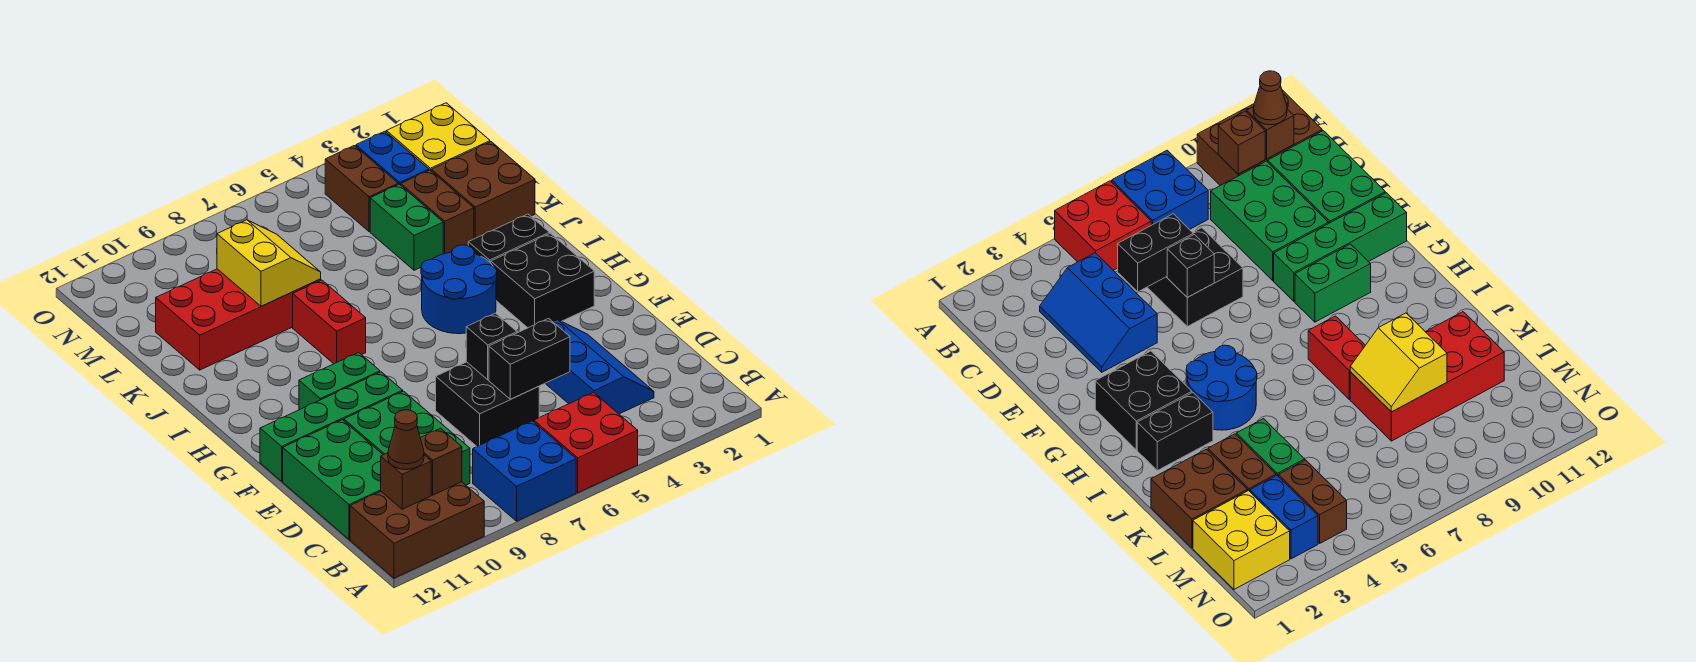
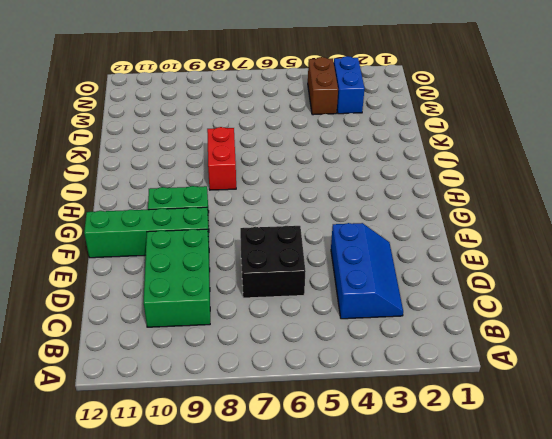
none -> red brick A5:B6 level 1
none -> blue brick A7:B8 level 1
none -> brown brick A10:B12 level 1

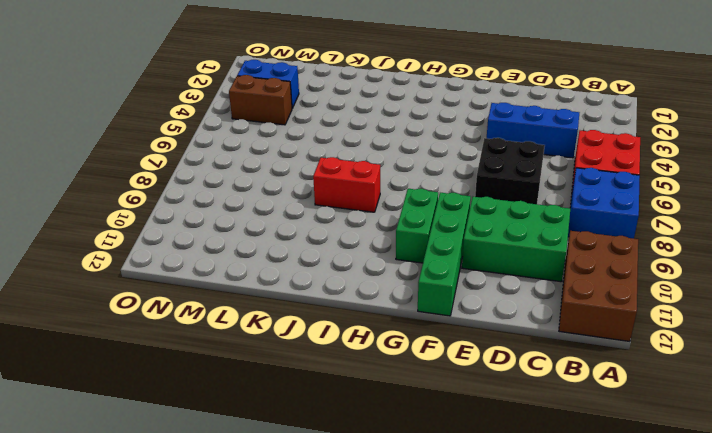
none -> green brick C11:E12 level 1
none -> black brick G2:H3 level 1
none -> blue round brick H4:I5 level 1

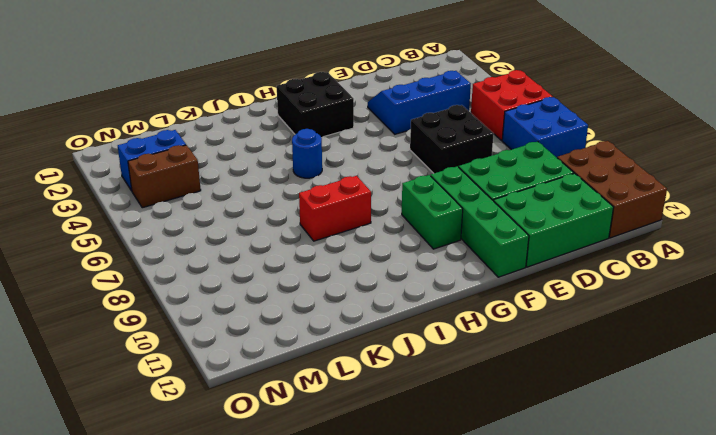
blue round brick I5 level 1 -> blue round brick H4:I5 level 1
none -> black brick I2:I3 level 1
none -> brown brick K1:L2 level 1
none -> brown brick K3:L3 level 1

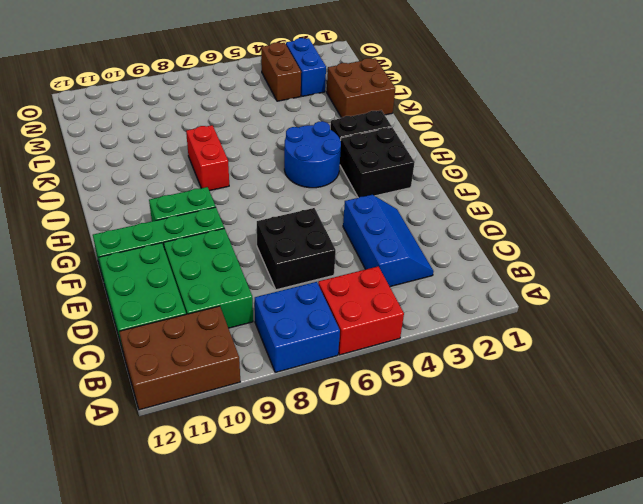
none -> brown brick K3:L3 level 1
none -> green brick K4:L4 level 1
none -> red brick K8:L11 level 1

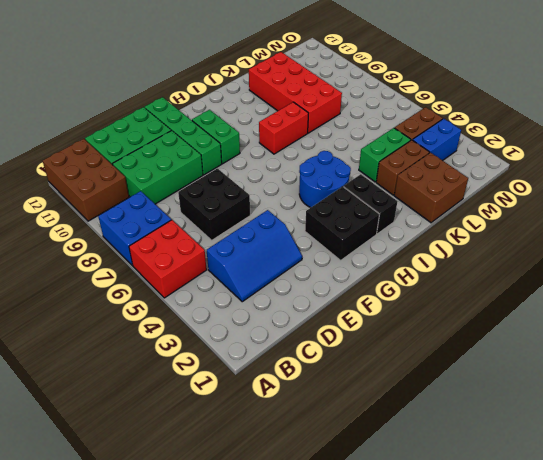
none -> yellow brick M1:N2 level 1
none -> brown brick B10 level 2
none -> brown brick B11 level 2

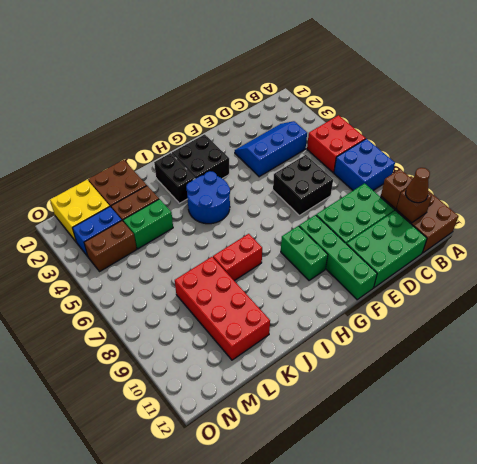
none -> black brick D5:D6 level 2
none -> black brick E6 level 2
none -> yellow slope K8:L9 level 2 top 9

